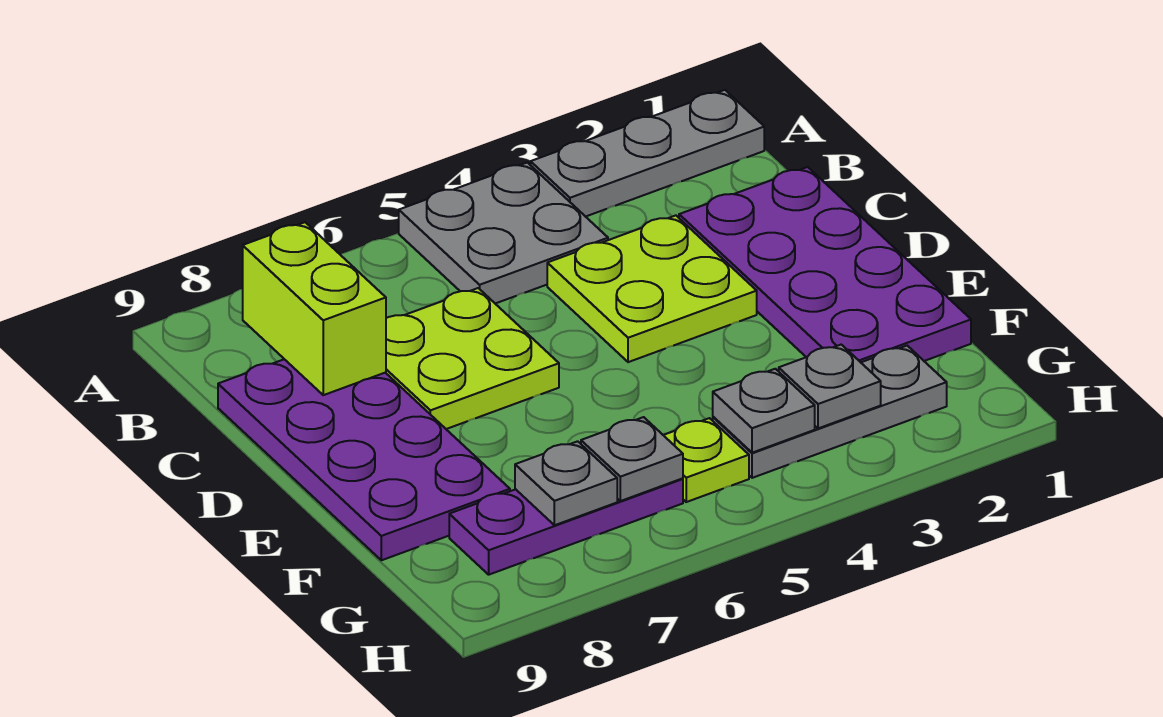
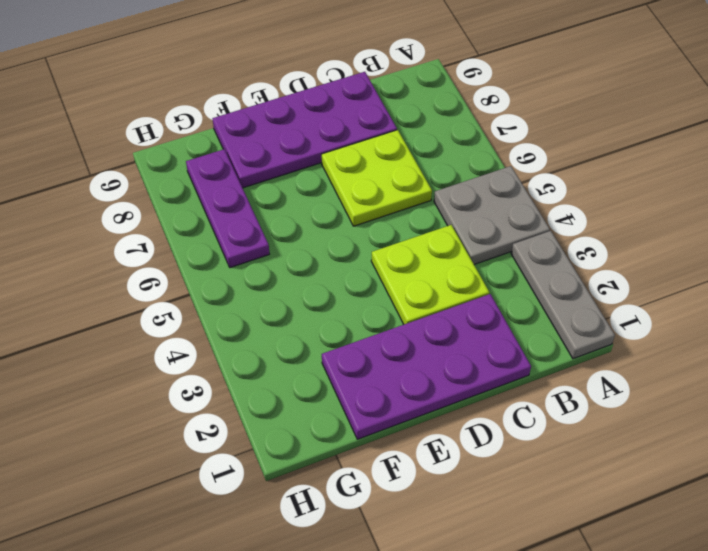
none -> grey plate G2:G4 level 1
none -> lime plate G5 level 1
none -> lime brick B8:C8 level 2

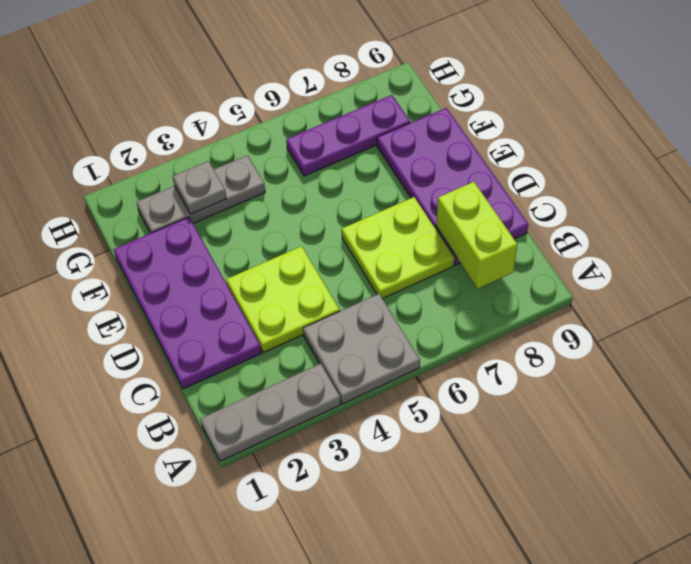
none -> lime plate G5 level 1
none -> grey plate G4 level 2
none -> grey plate G6 level 2

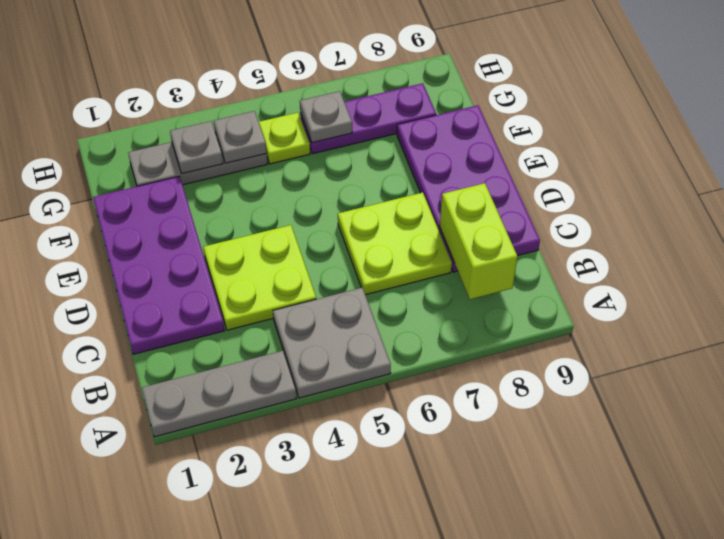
none -> grey plate G7 level 2

